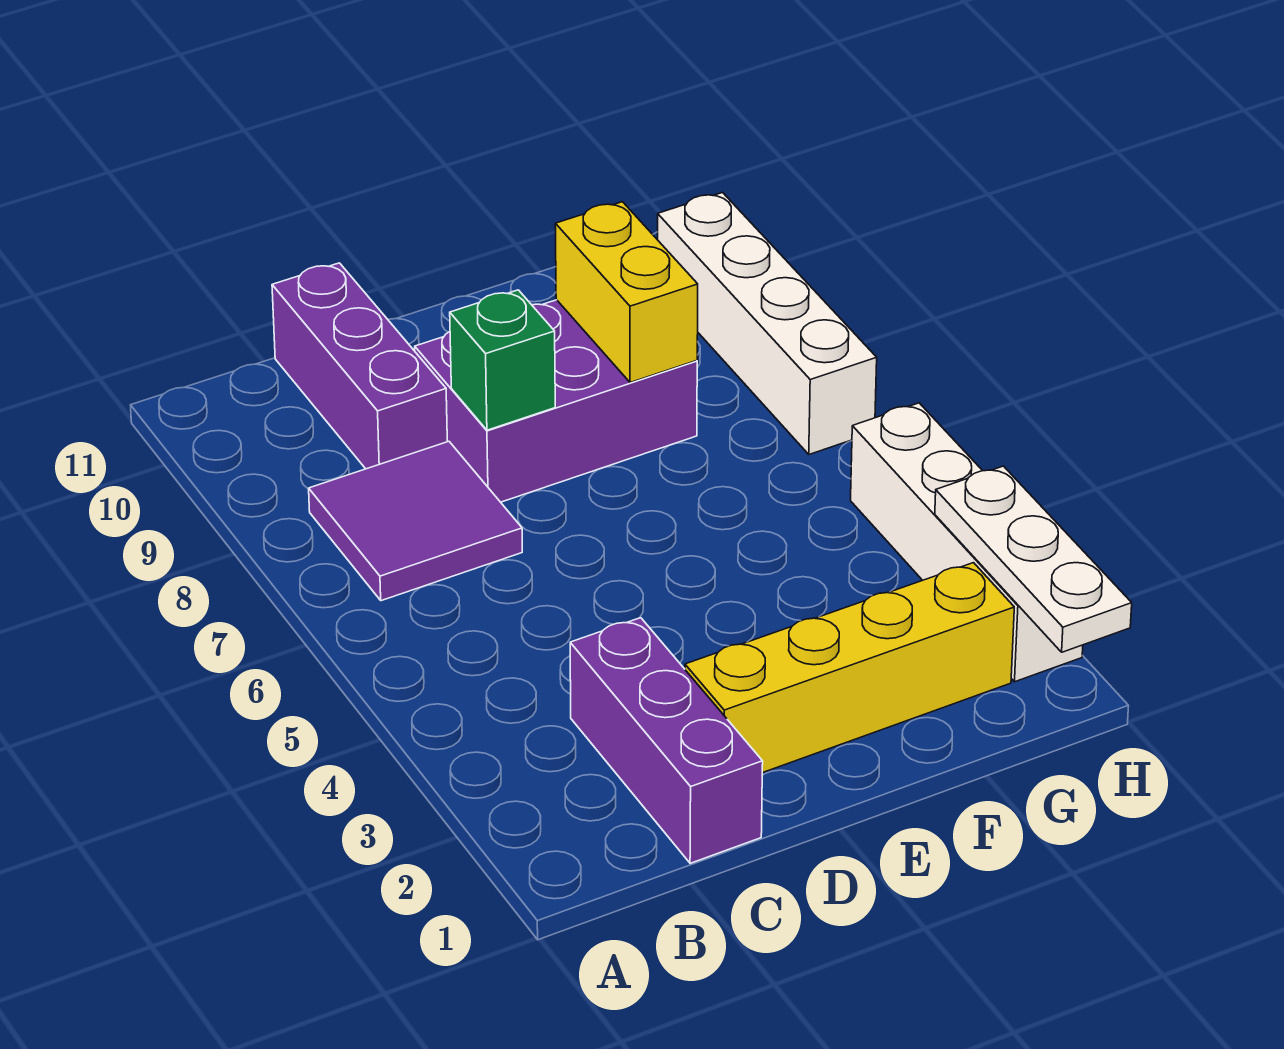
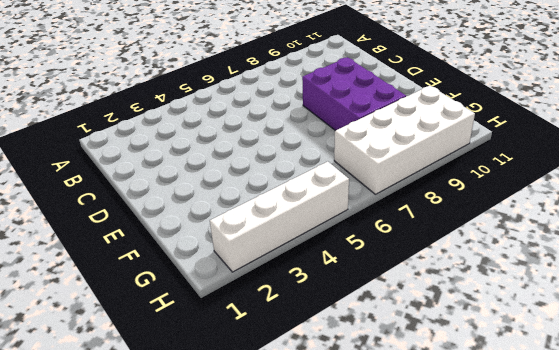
white brick G7:H10 level 1 -> white brick H7:H10 level 1
none -> purple tile B7:C8 level 1
none -> purple brick C1:C3 level 1

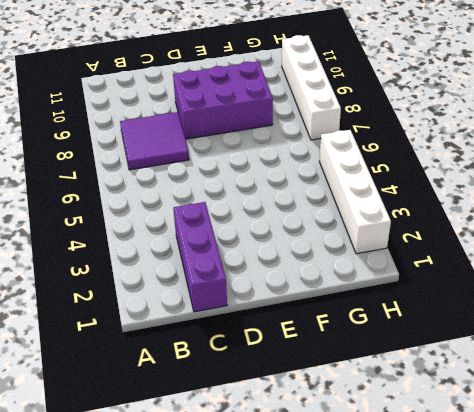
none -> purple brick C9:C11 level 1
none -> yellow brick D2:G2 level 1

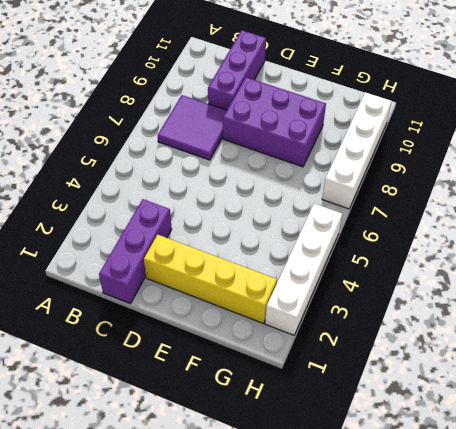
none -> green brick D8 level 2
none -> yellow brick F8:F9 level 2

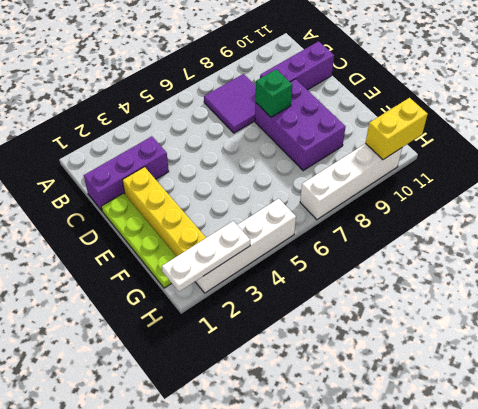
lime plate D1:G1 level 1 -> none
yellow brick H10:H11 level 2 -> yellow brick F8:F9 level 2

